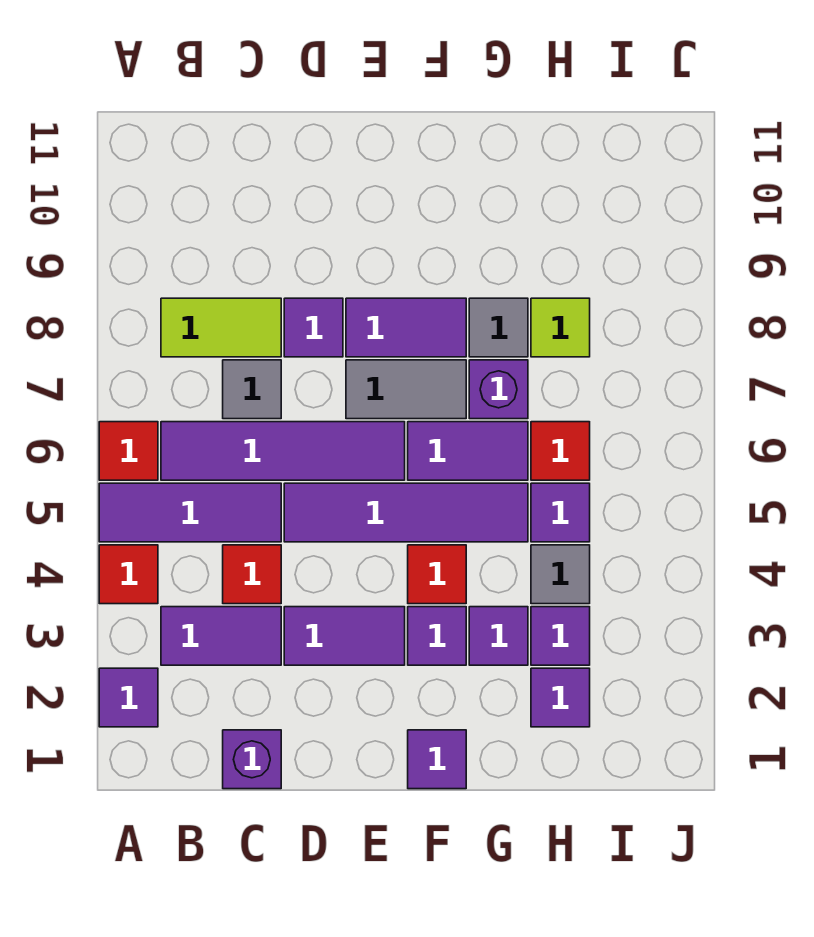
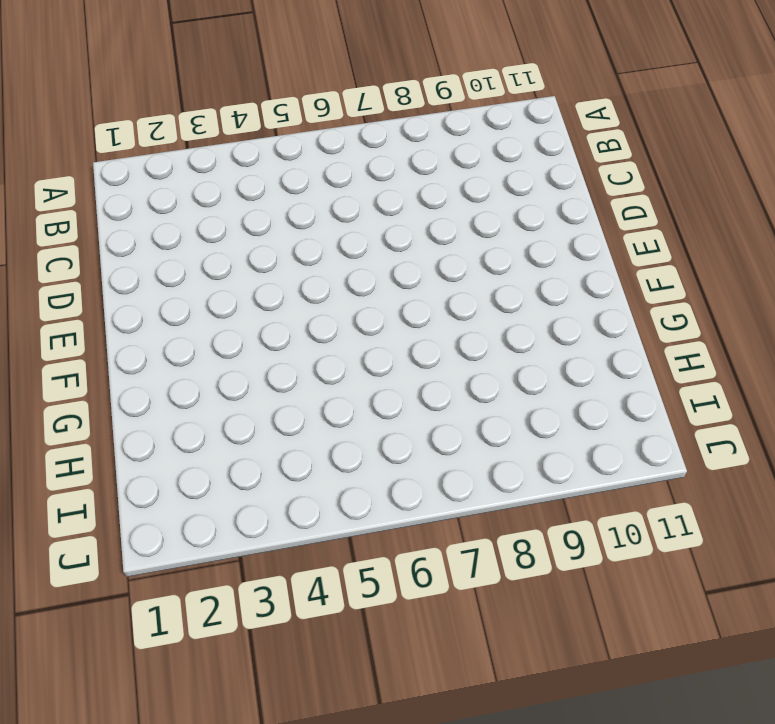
none -> purple tile A2 level 1
none -> red tile A4 level 1
none -> purple tile A5:C5 level 1

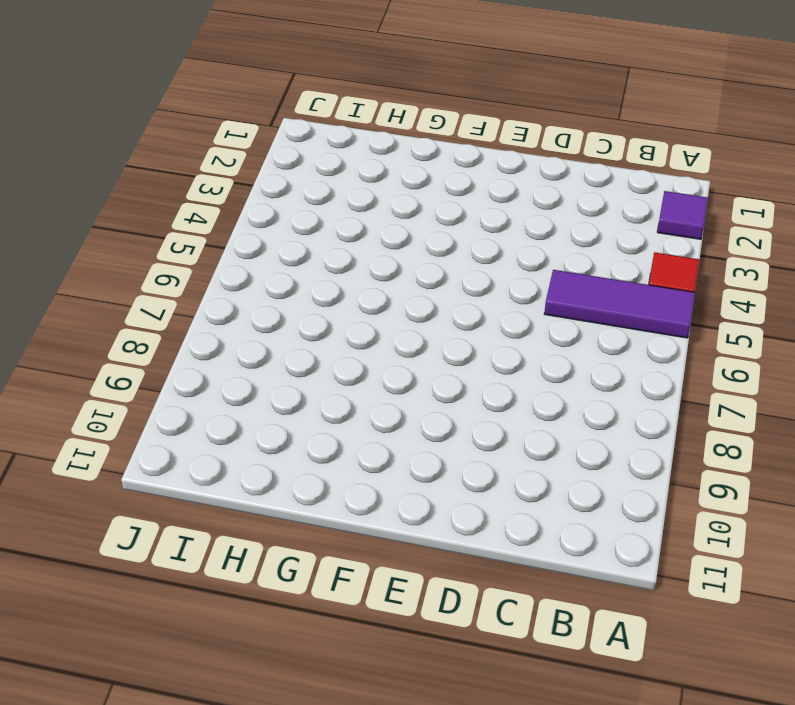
none -> red tile A6 level 1
none -> purple tile B3:C3 level 1
none -> purple tile B6:E6 level 1

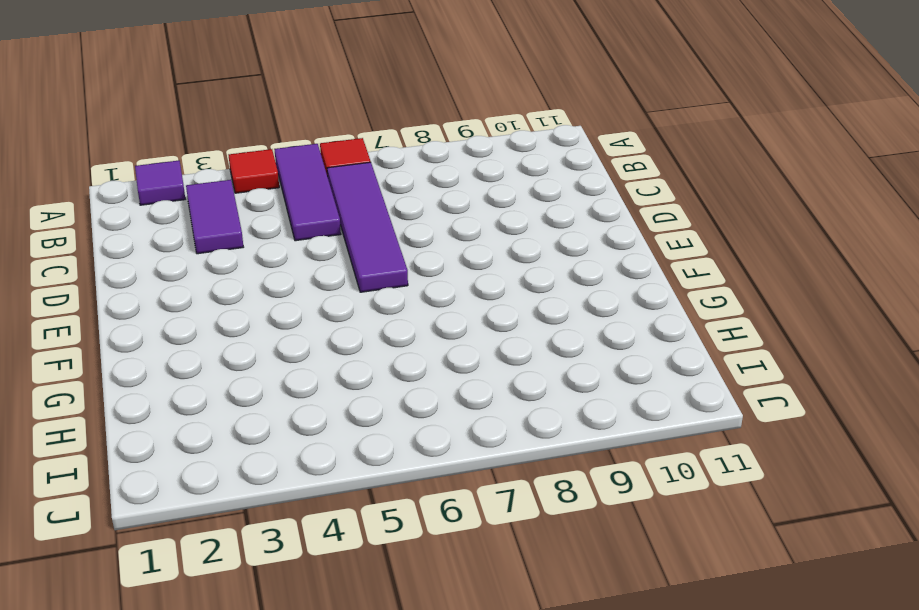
none -> lime tile B8:C8 level 1
none -> purple brick C1 level 1
none -> red tile C4 level 1

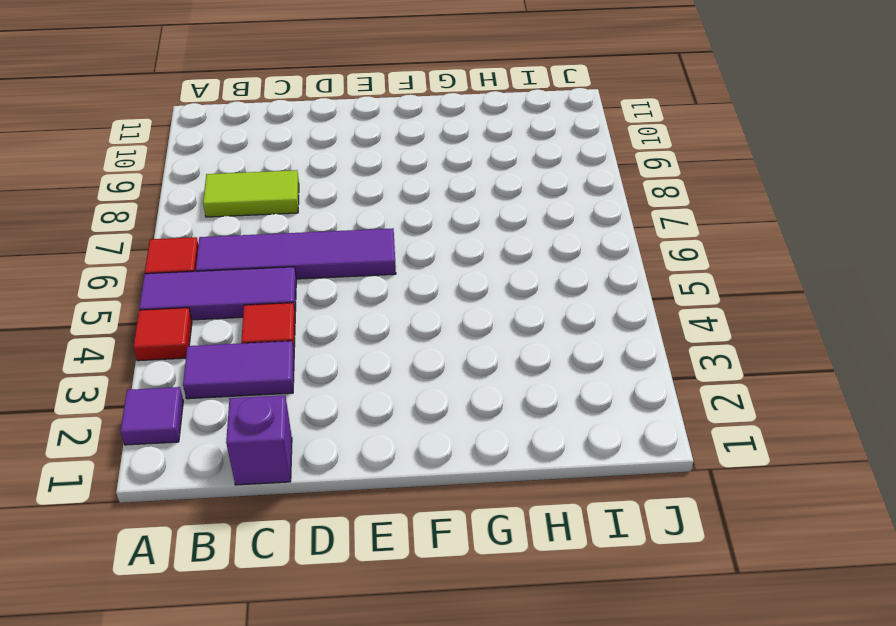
none -> grey tile C7 level 1
none -> purple tile D3:E3 level 1
none -> purple tile D5:G5 level 1

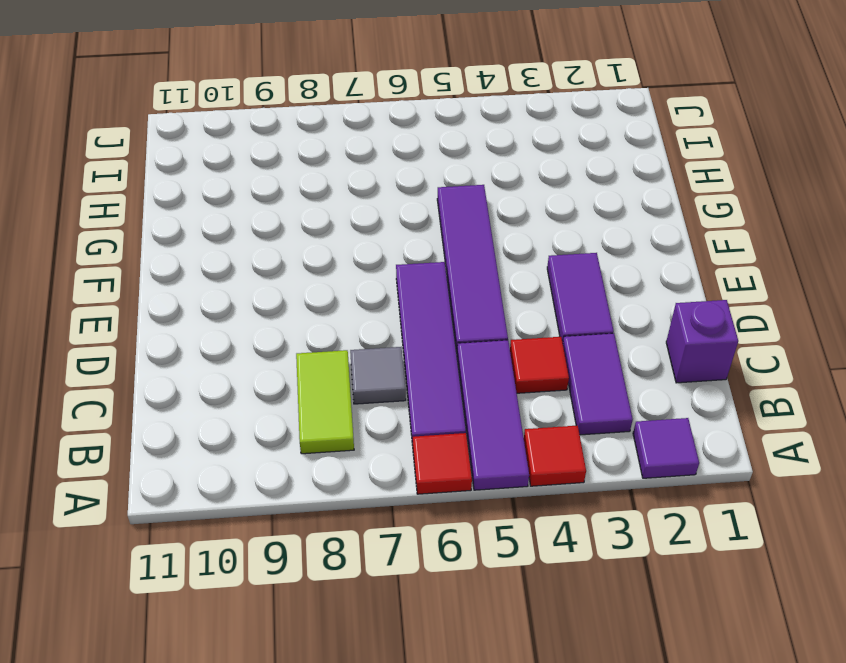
none -> purple tile D8 level 1
none -> grey tile E7:F7 level 1
none -> purple tile E8:F8 level 1

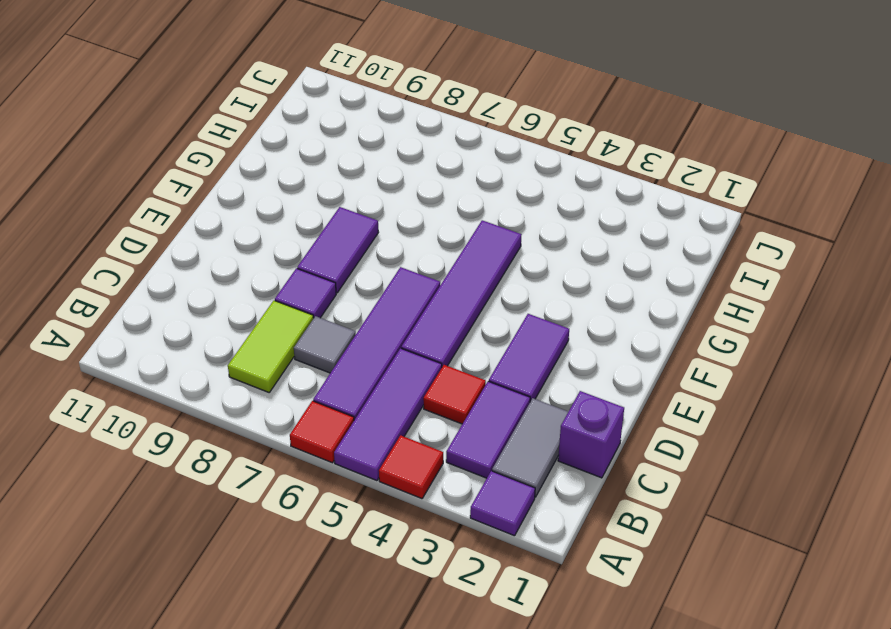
grey tile B2:C2 level 1 -> grey tile E7:F7 level 1
none -> purple tile F1 level 1
none -> purple tile F3 level 1
none -> red tile F4 level 1

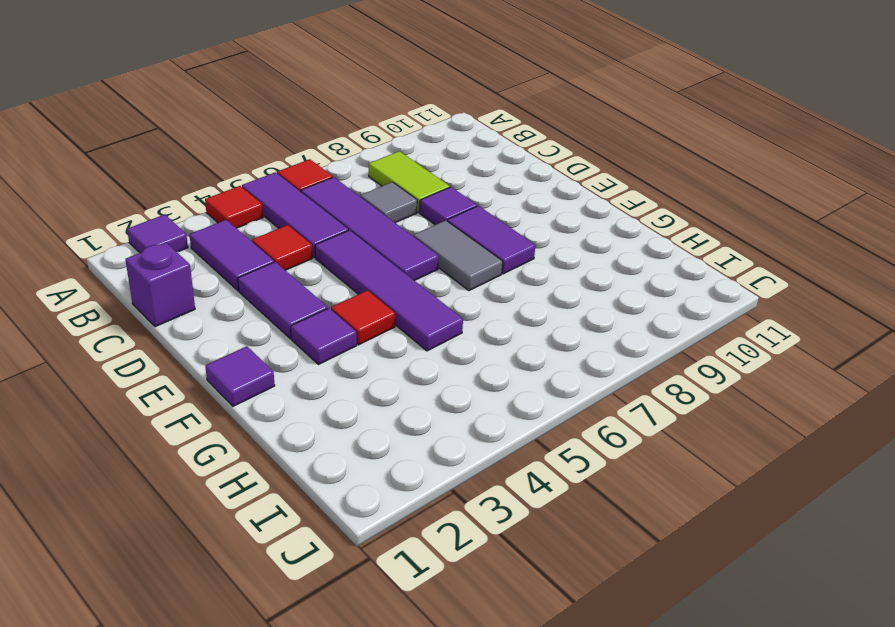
none -> purple tile F6:G6 level 1
none -> purple tile G3 level 1
none -> purple brick G7 level 1

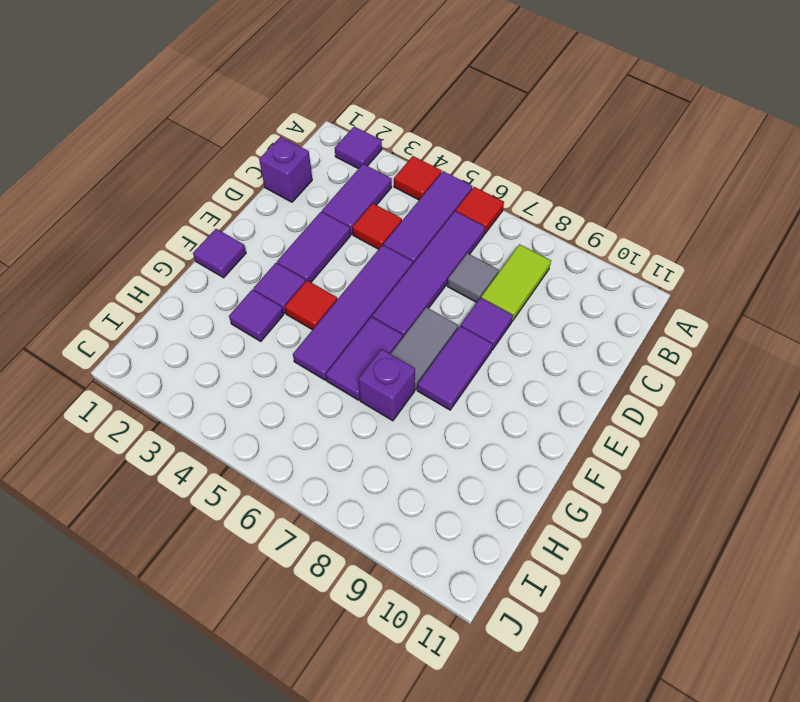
none -> grey tile G8 level 1
none -> purple tile H2 level 1
none -> purple tile H3 level 1

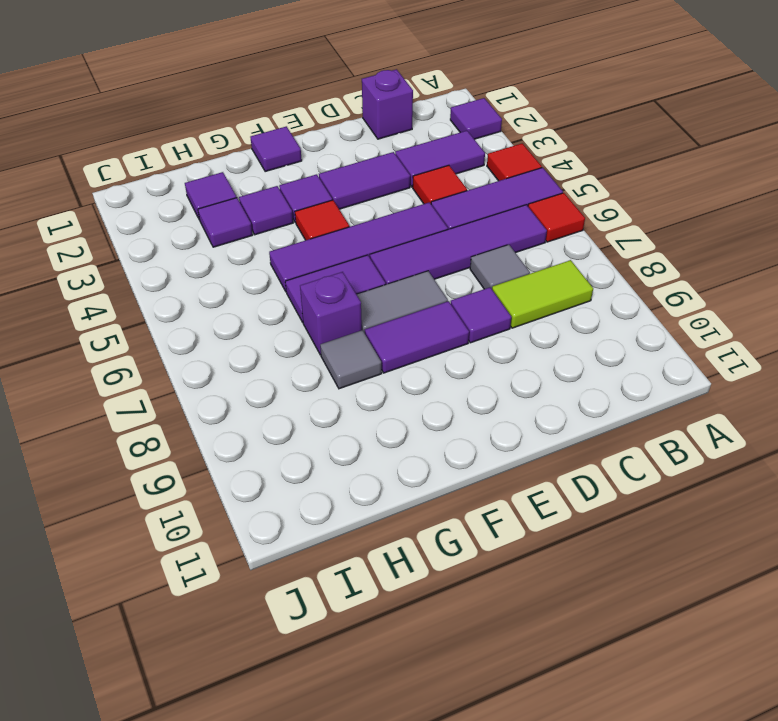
none -> grey tile H4 level 1
none -> purple tile H5 level 1
none -> red tile H6 level 1

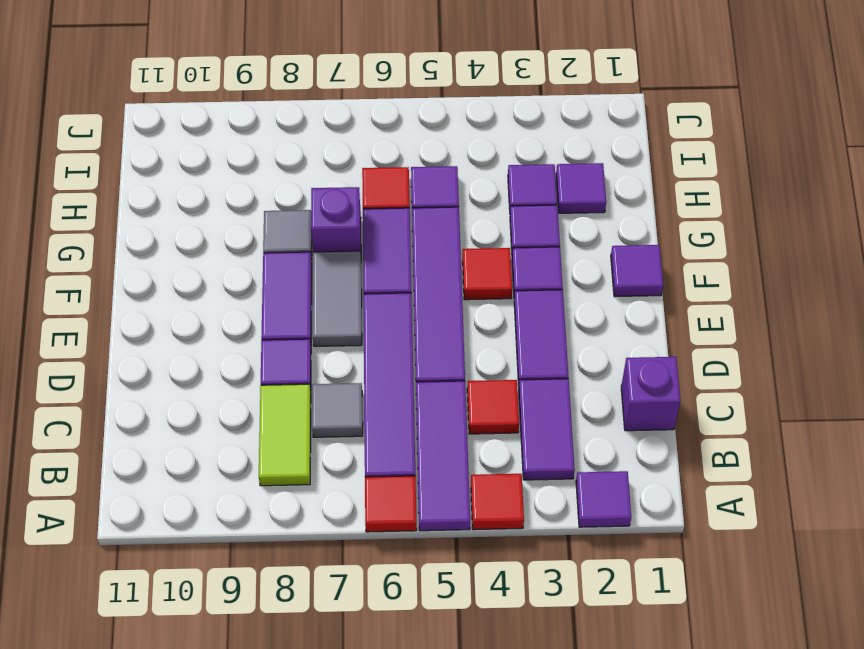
none -> grey tile H4 level 1
none -> lime tile H8 level 1

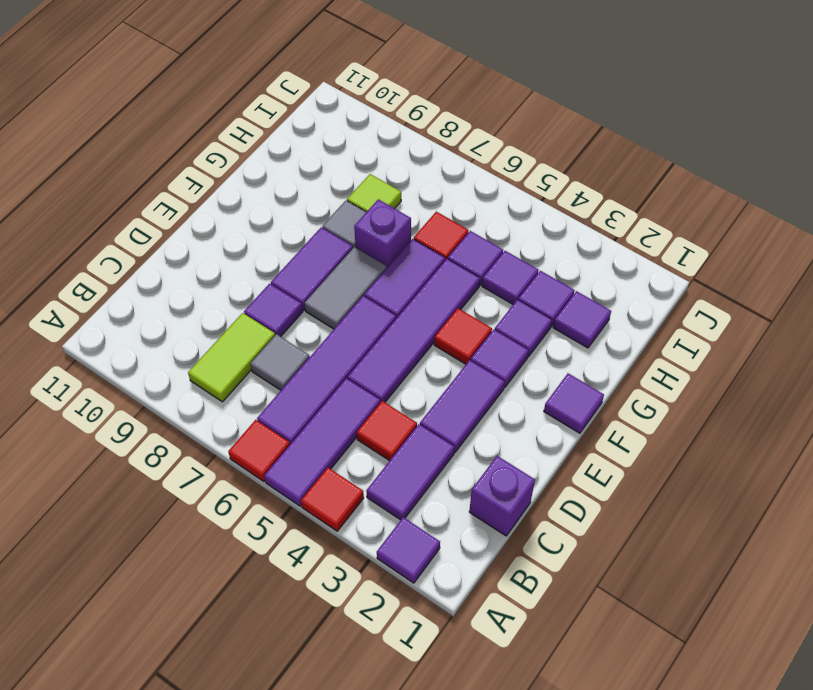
purple tile H4 level 1 -> grey tile H4 level 1

